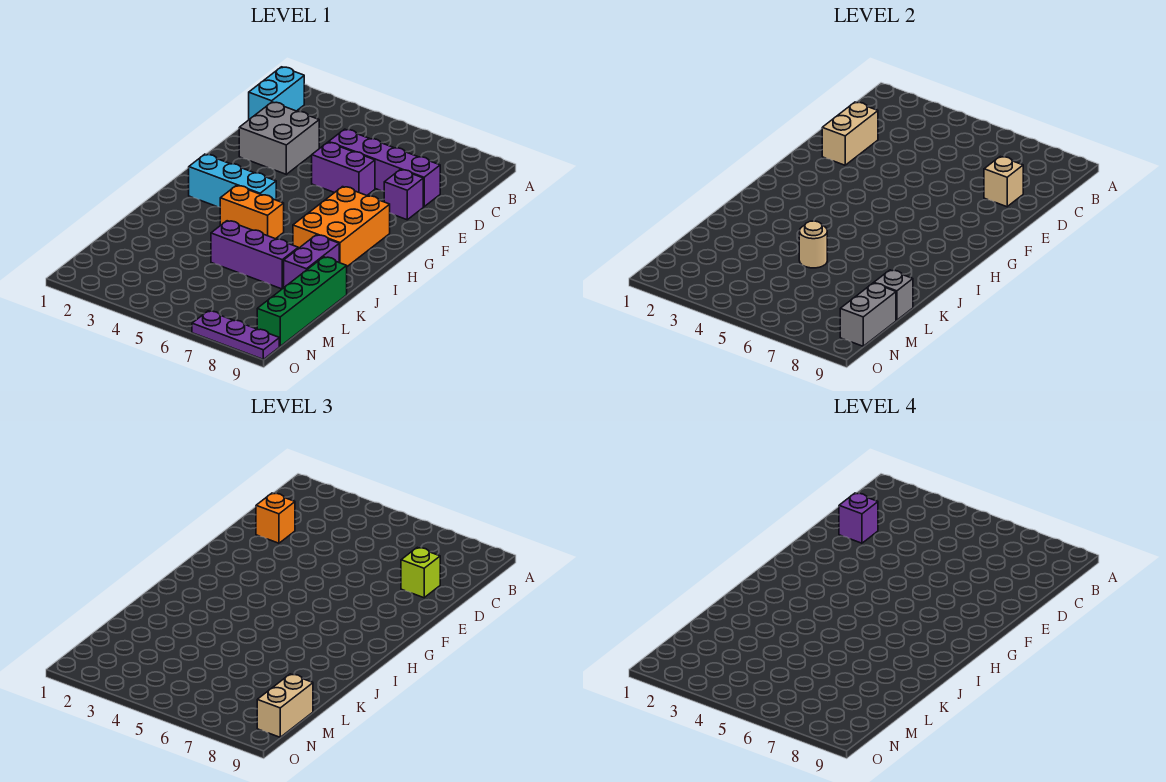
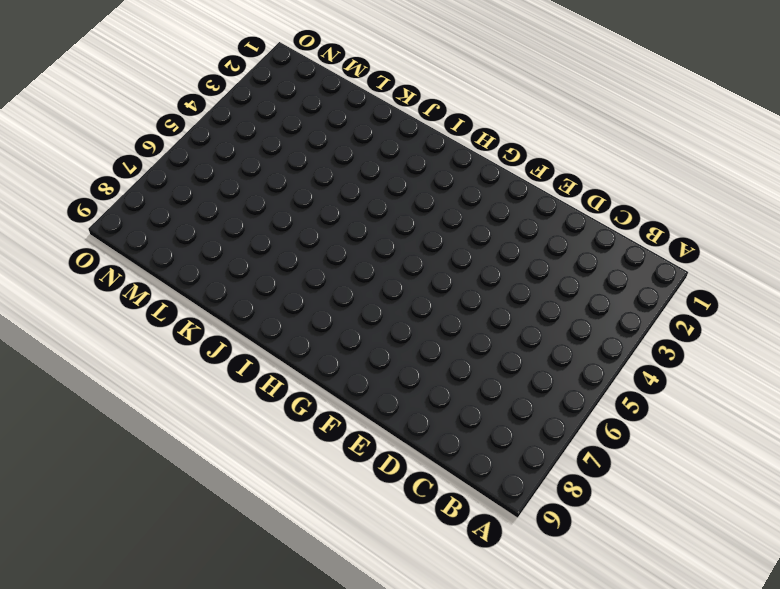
none -> cyan brick B1:C1 level 1
none -> grey brick D2:E3 level 1
none -> purple brick D5:D8 level 1

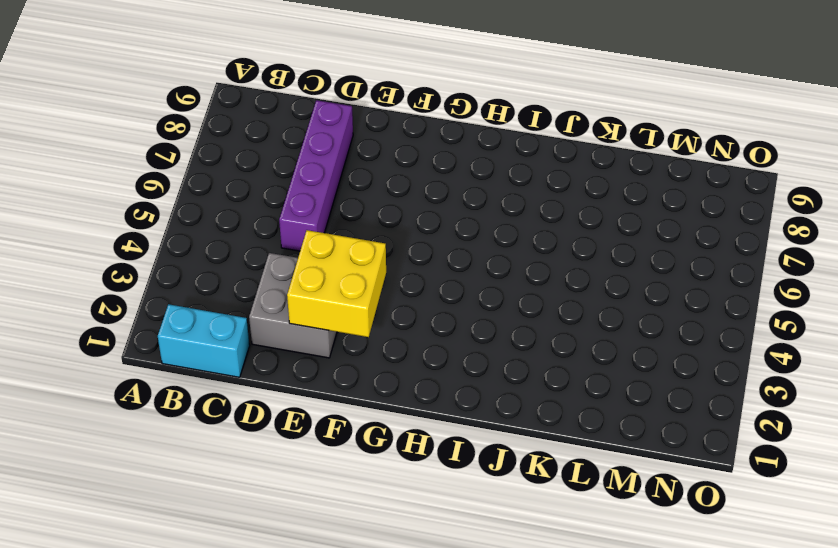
yellow brick E2:F3 level 2 -> tan brick D2:E2 level 2
none -> purple brick E5:E6 level 1
none -> purple brick E8 level 1
none -> orange brick G7:I8 level 1

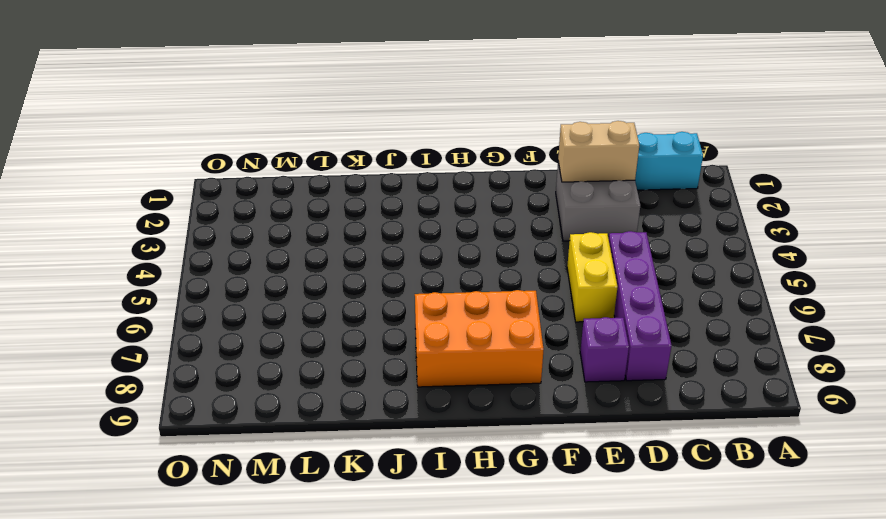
yellow brick E5:E6 level 1 -> purple brick E5:E6 level 1
none -> cyan brick H2:H4 level 1
none -> orange brick I4:I5 level 1
none -> purple brick J8:K8 level 1

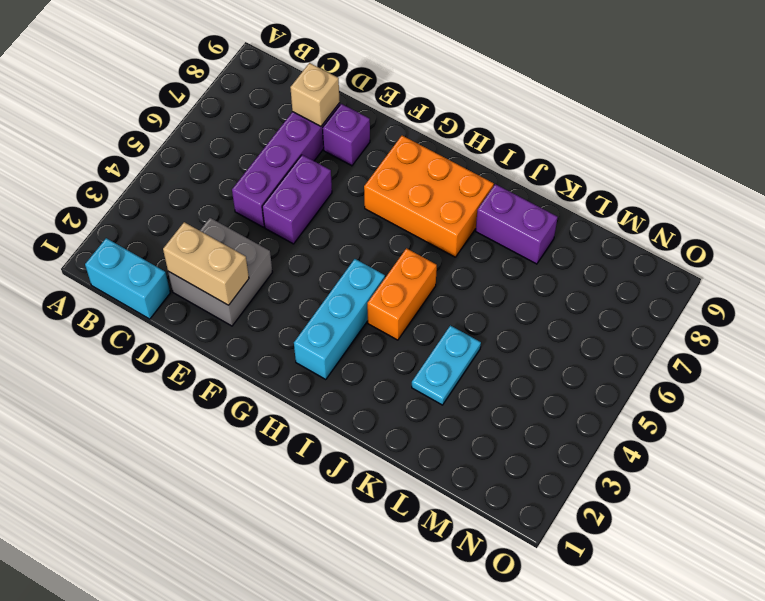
cyan plate K3:K4 level 1 -> none
none -> purple brick K5:K7 level 1
none -> green brick K9:N9 level 1
none -> purple plate O7:O9 level 1

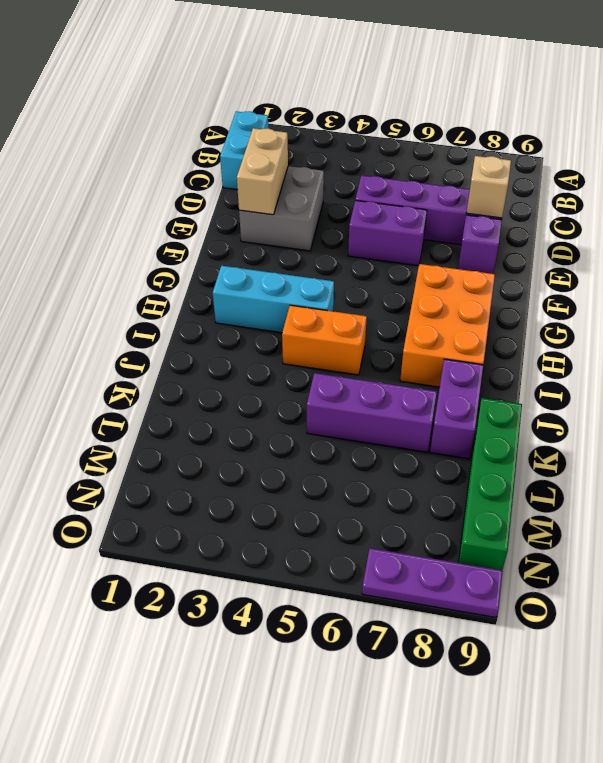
none -> tan round brick K5 level 2
none -> grey brick L9 level 2
none -> grey brick M9:N9 level 2

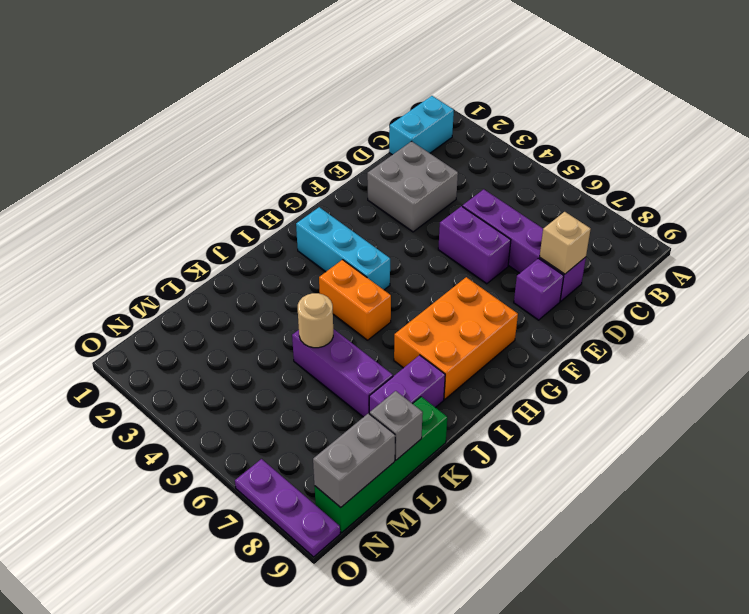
none -> tan brick D2:E2 level 2
none -> orange brick D2 level 3
none -> lime brick D8 level 3

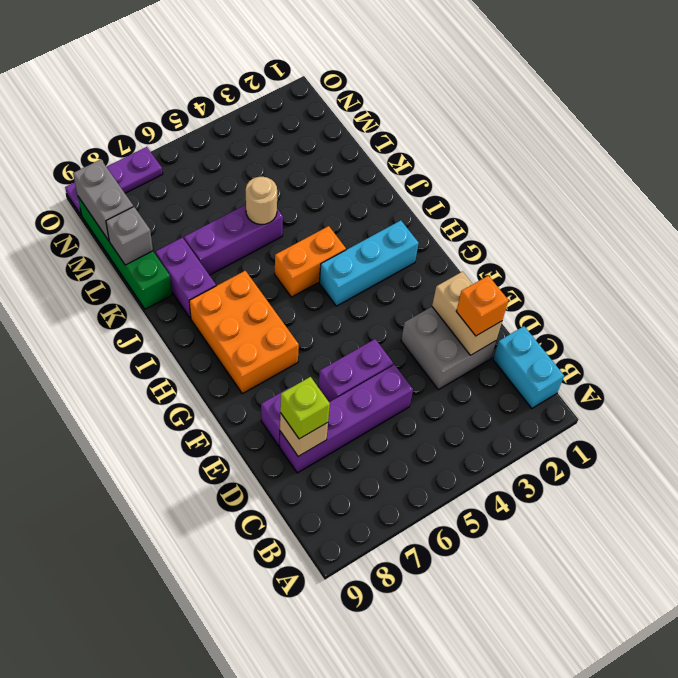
none -> tan brick M9:N9 level 3
none -> purple brick D2 level 4

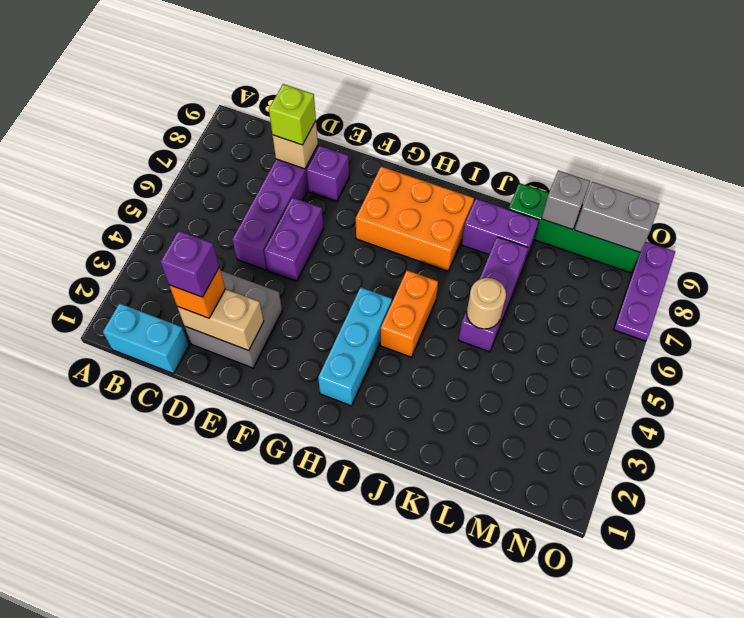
none -> tan brick M9:N9 level 3

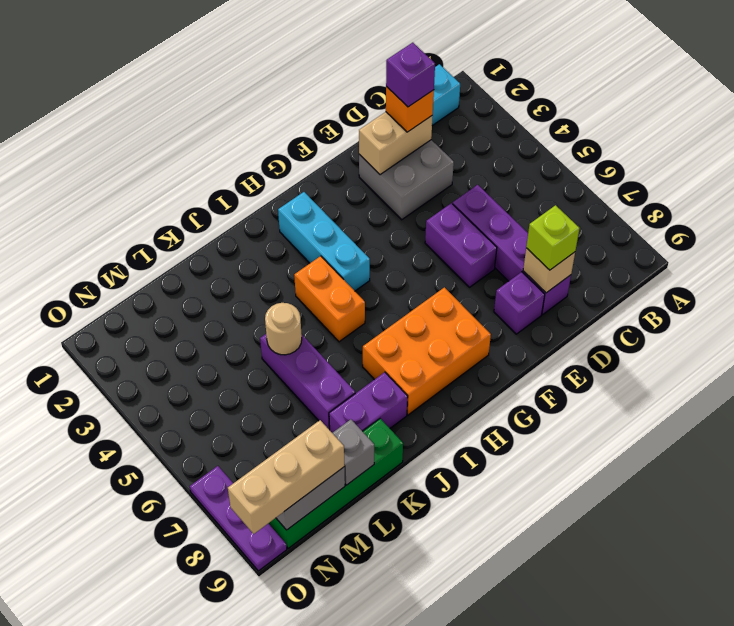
tan brick M9:O9 level 3 -> tan brick M9:N9 level 3

